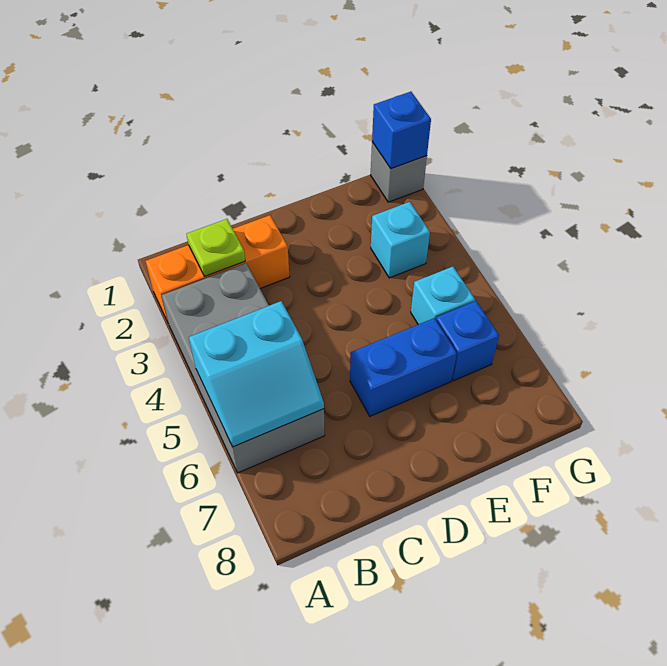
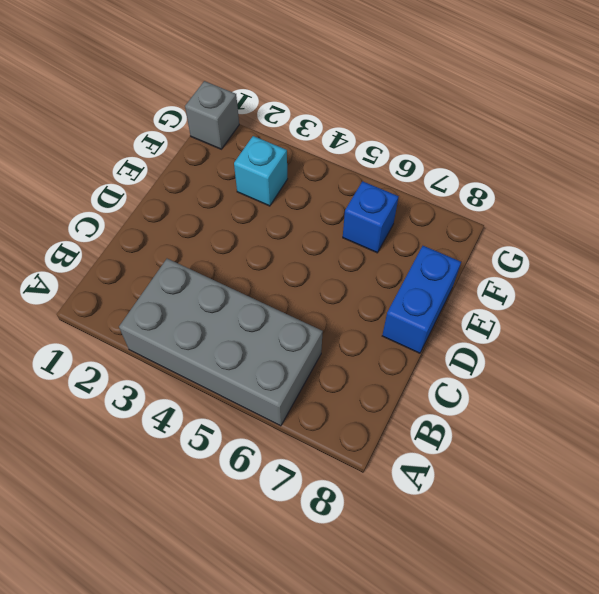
blue brick D8:E8 level 1 -> blue brick D6:E6 level 1
none -> orange brick A2:C2 level 1
none -> cyan brick F5 level 1

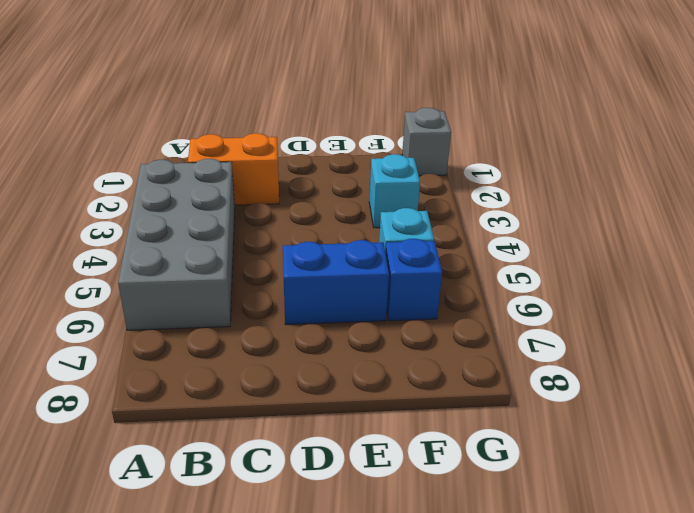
orange brick B2:C2 level 1 -> orange brick A2:C2 level 1
none -> cyan slope A5:B6 level 2 top 5
none -> lime plate B2 level 2

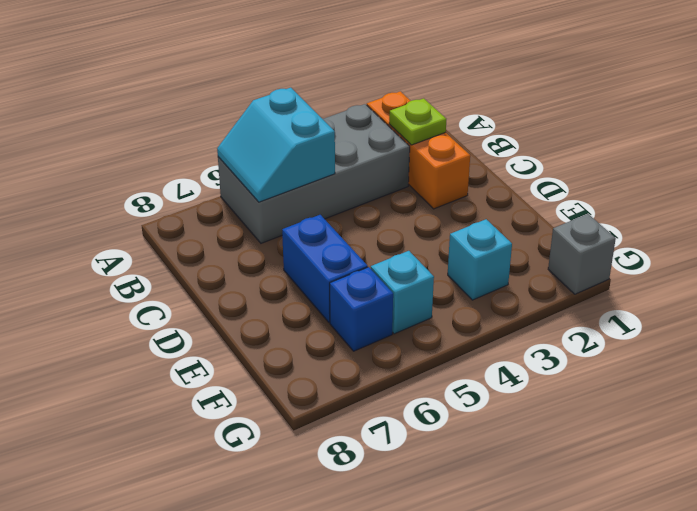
none -> blue brick G1 level 2

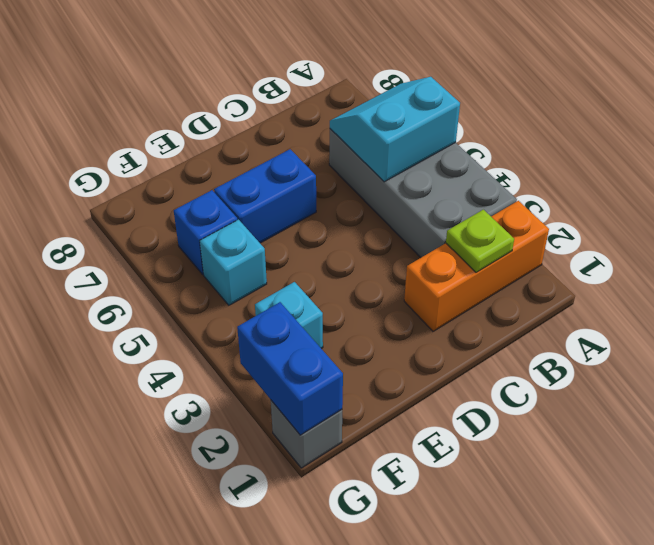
blue brick G1:G2 level 2 -> blue brick G1 level 2

